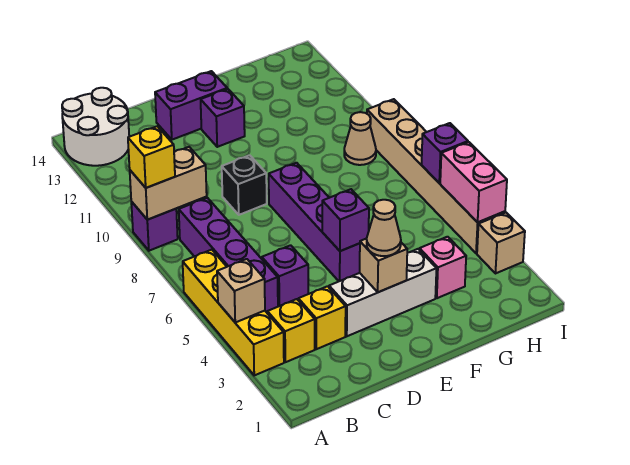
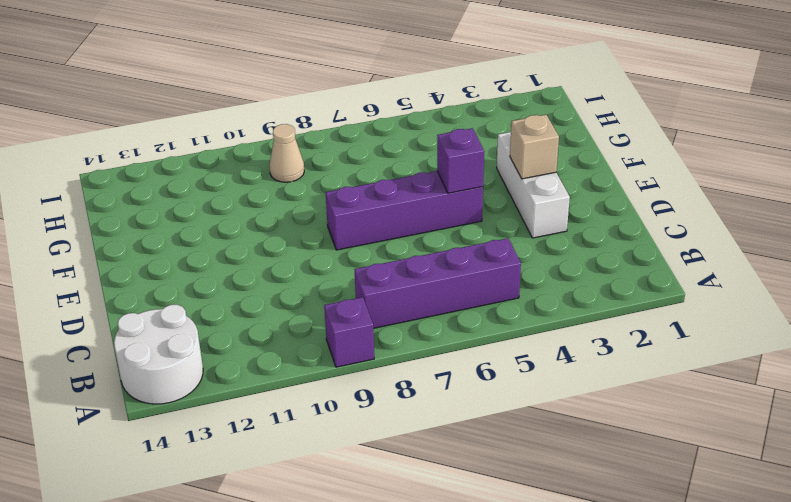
none -> yellow brick A3:A6 level 1
none -> yellow brick B3 level 1
none -> yellow brick C3 level 1

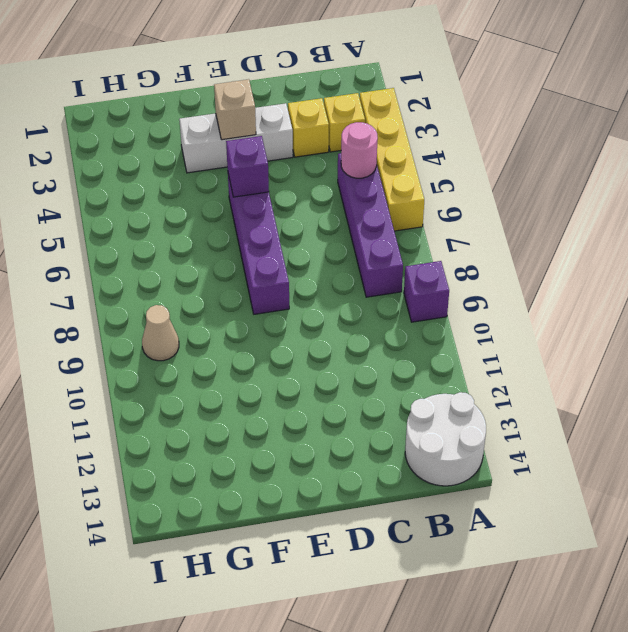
pink round brick B5 level 2 -> none
none -> purple brick C5 level 1
none -> black brick D9 level 1
none -> purple brick D13:E13 level 1

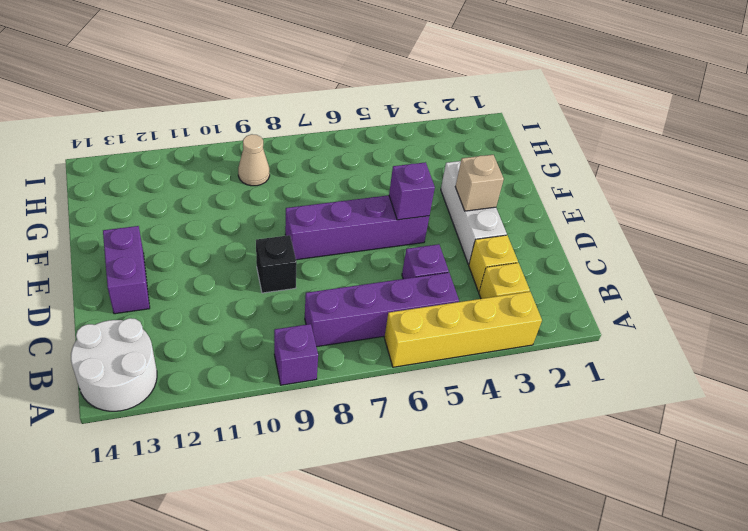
none -> purple brick E12 level 1
none -> pink brick G3 level 1
none -> tan brick I3 level 1

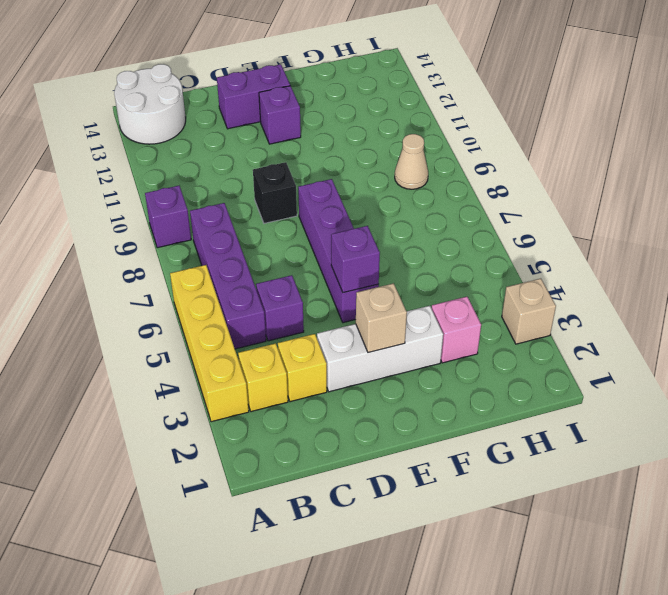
none -> tan brick I4:I9 level 1
none -> tan brick A4 level 2
none -> tan brick A9:B9 level 2

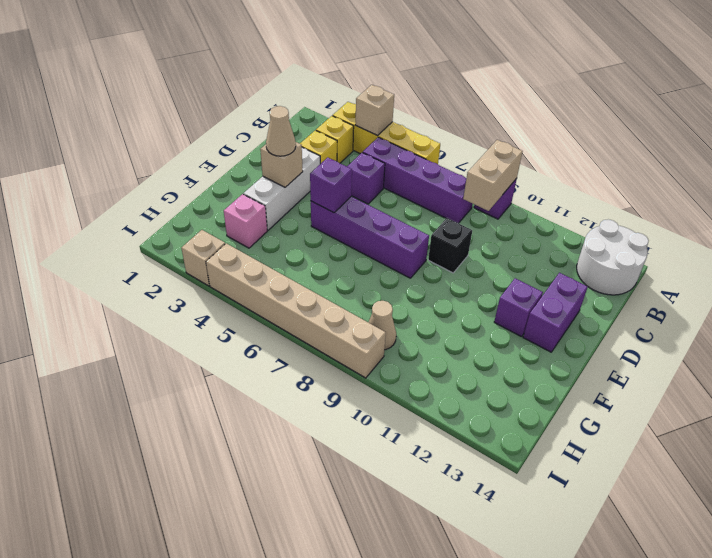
none -> pink brick I4:I5 level 2
none -> purple brick I6 level 2
none -> yellow brick A9 level 3

